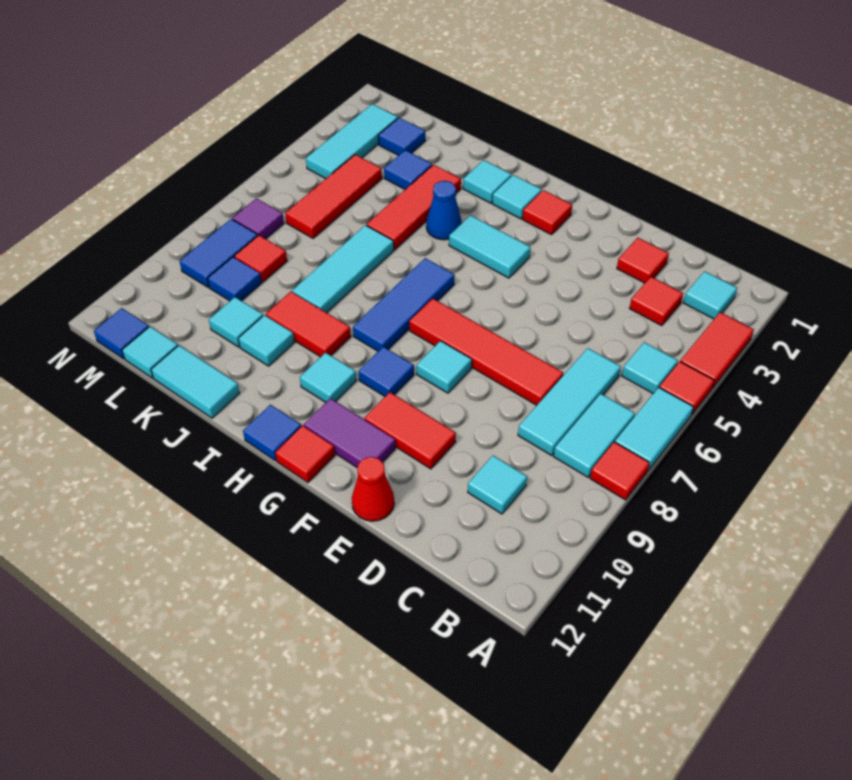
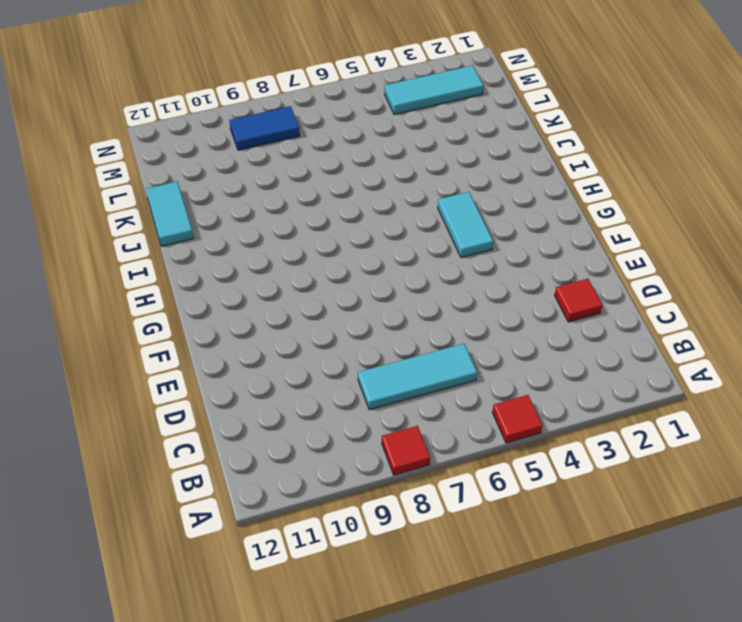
none -> red tile A3:A4 level 1
none -> cyan tile A6:A7 level 1
none -> cyan tile B2 level 1
none -> cyan tile B5 level 1

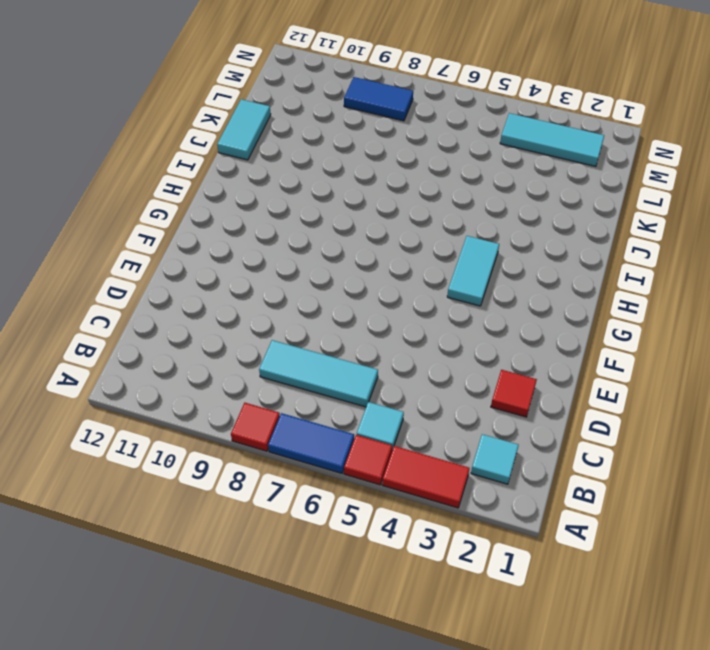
blue tile A6:A7 level 1 -> cyan tile A6:A7 level 1
none -> cyan tile B7:B8 level 1
none -> red tile C3 level 1
none -> cyan tile C10 level 1
none -> red tile D7:G7 level 1

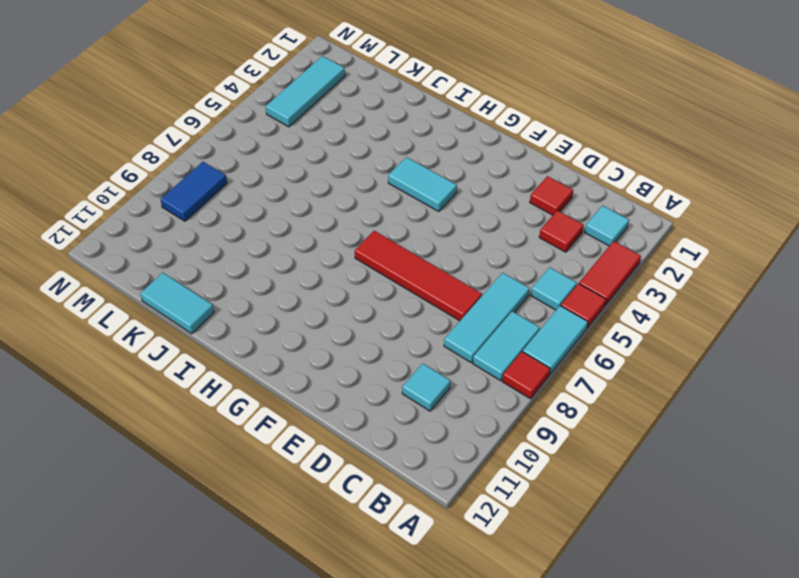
none -> red tile E10:F10 level 1
none -> red cone E12 level 1
none -> cyan tile F8 level 1
none -> purple tile F11:G11 level 1

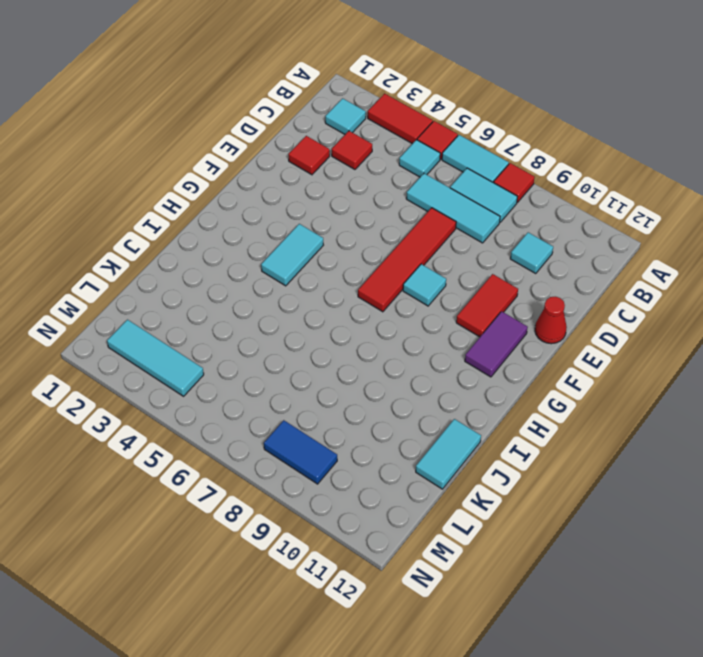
none -> red tile G2 level 1
none -> blue tile G9 level 1
none -> red tile G12 level 1
none -> cyan tile H2 level 1

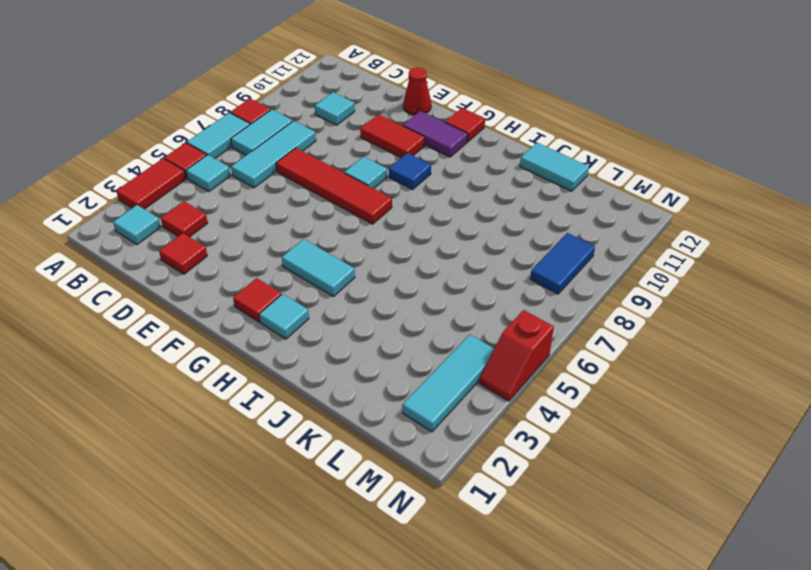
red slope N4:N5 level 1 top 5 -> none
none -> blue tile H6:H8 level 1
none -> cyan tile H10 level 1
none -> blue tile H12 level 1
none -> cyan tile I2 level 1

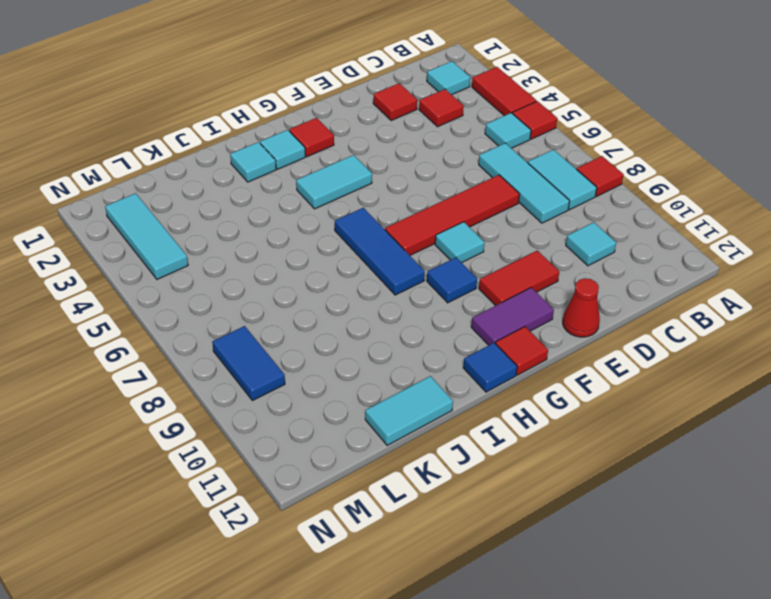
none -> cyan tile A6:A7 level 1
none -> cyan tile H10 level 1
none -> blue cone I4 level 1
none -> red tile I9:J9 level 1

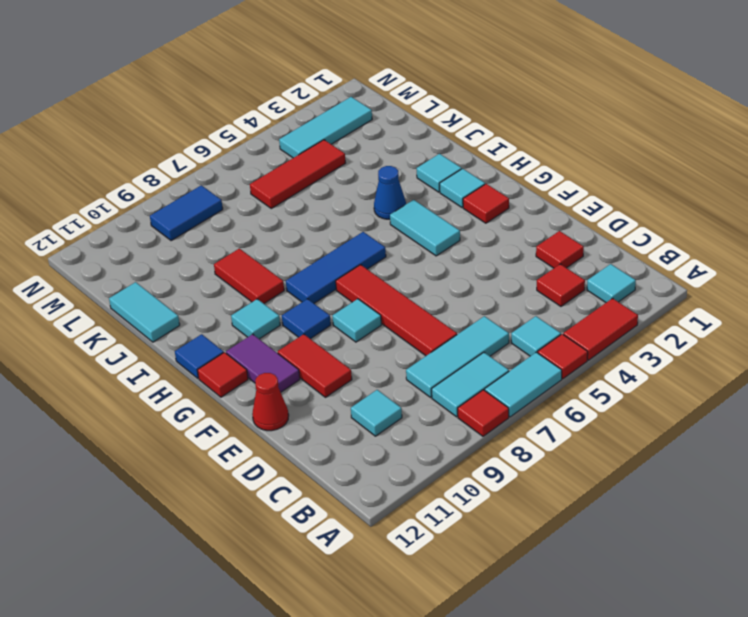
none -> red tile J3:J5 level 1
none -> cyan tile J6:J8 level 1
none -> cyan tile J10 level 1
none -> blue tile K3 level 1

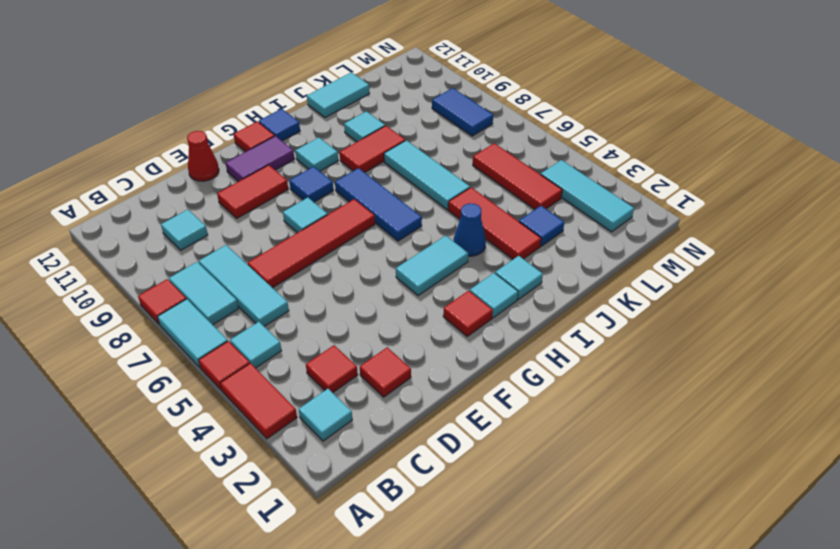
none -> cyan tile K10 level 1
none -> blue tile L2 level 1
none -> red tile L8 level 1
none -> blue tile L9 level 1

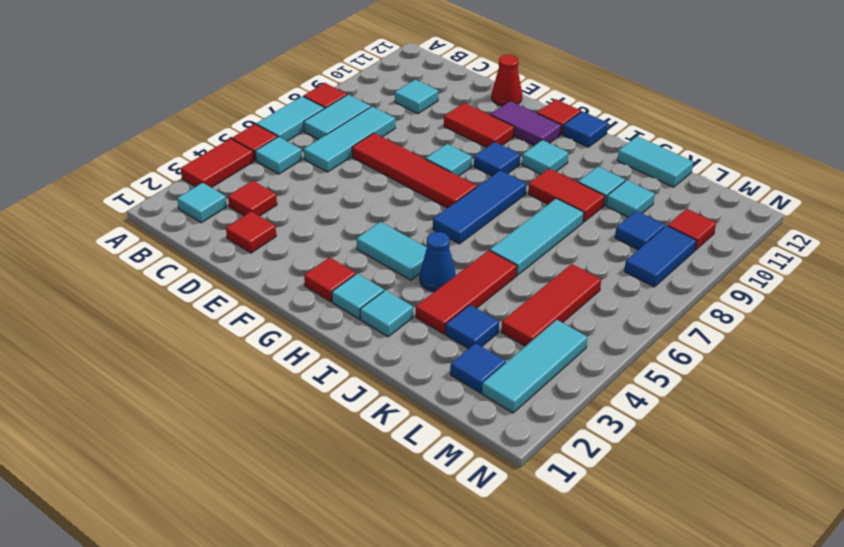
red tile M10 level 1 -> red tile L8 level 1
none -> cyan tile L12 level 1
none -> purple tile M7 level 1
none -> blue tile M12 level 1

